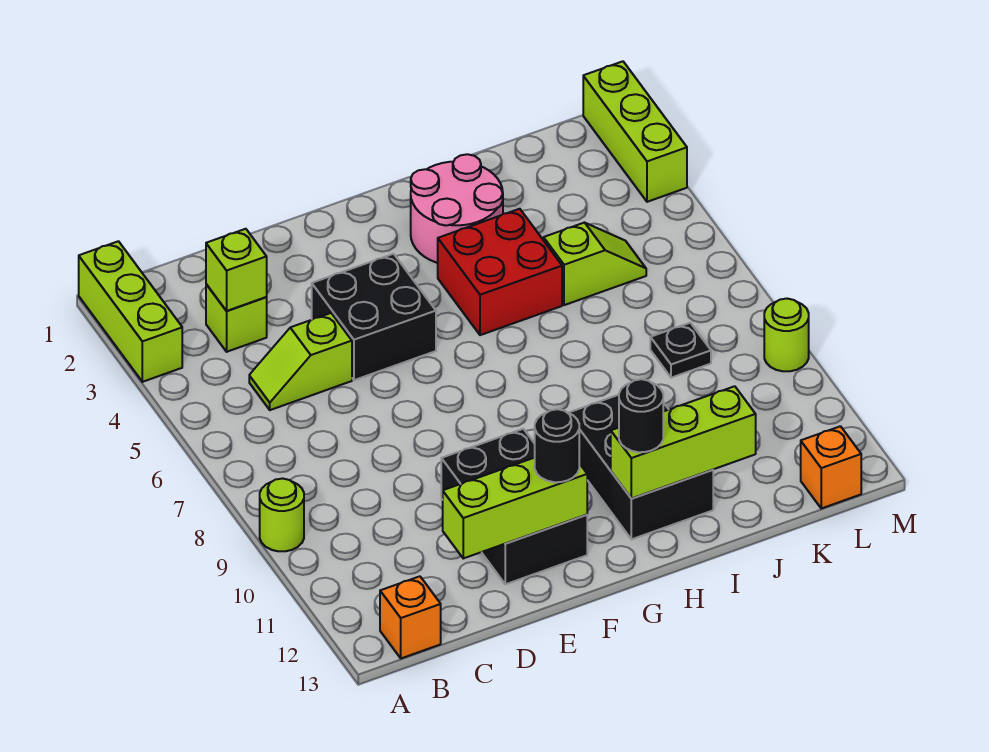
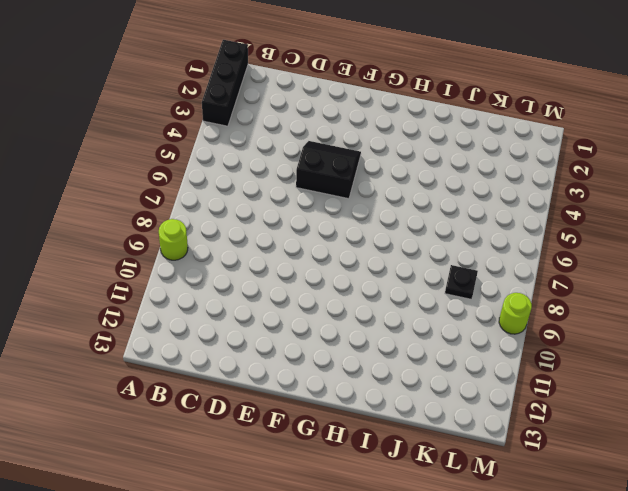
black brick A1:A3 level 1 -> lime brick A1:A3 level 1
black slope E4:F5 level 1 top 5 -> black brick E4:F5 level 1
none -> orange brick B13 level 1
none -> lime brick C3 level 1
none -> lime slope C5:D5 level 1 top D

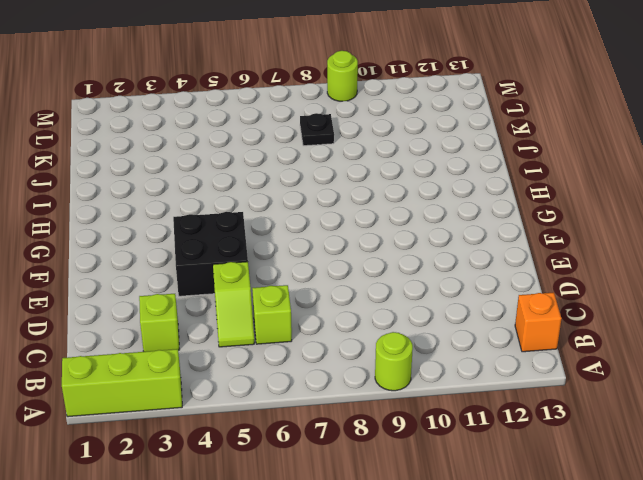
lime brick C6 level 1 -> lime brick C3 level 2
none -> black brick E10:F12 level 1
none -> pink round brick H2:I3 level 1
none -> red brick H4:I5 level 1

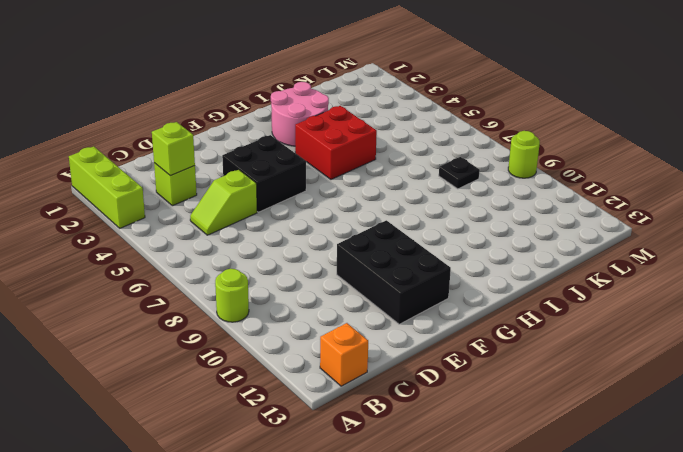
none -> black brick H10:I12 level 1
none -> lime slope J5:K5 level 1 top J
none -> orange brick L13 level 1

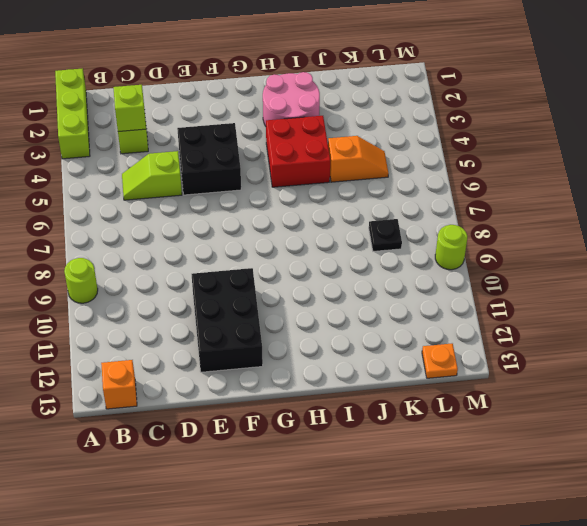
orange slope J5:K5 level 1 top J -> lime slope J5:K5 level 1 top J
orange plate L13 level 1 -> orange brick L13 level 1
none -> black brick H10:I12 level 1
none -> lime brick M1:M3 level 1
none -> lime brick D12:F12 level 2

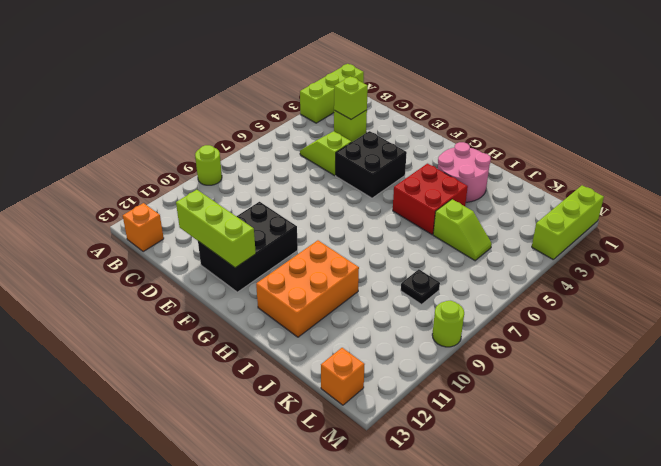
orange brick H10:I12 level 1 -> black brick H10:I12 level 1
none -> lime brick H12:J12 level 2
none -> black round brick F12 level 3
none -> black round brick H12 level 3

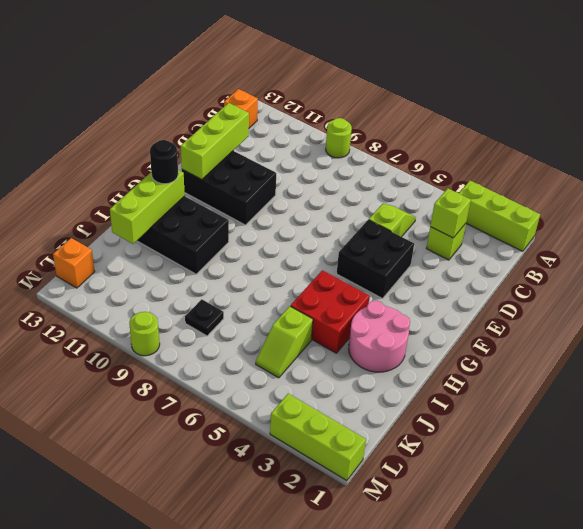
none -> black round brick F12 level 3

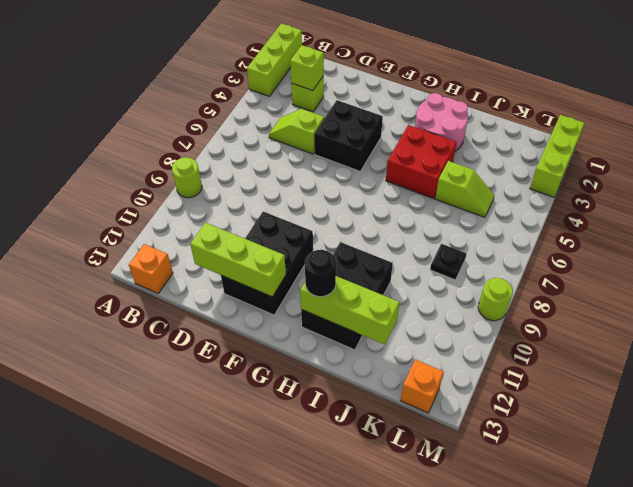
none -> black round brick F12 level 3

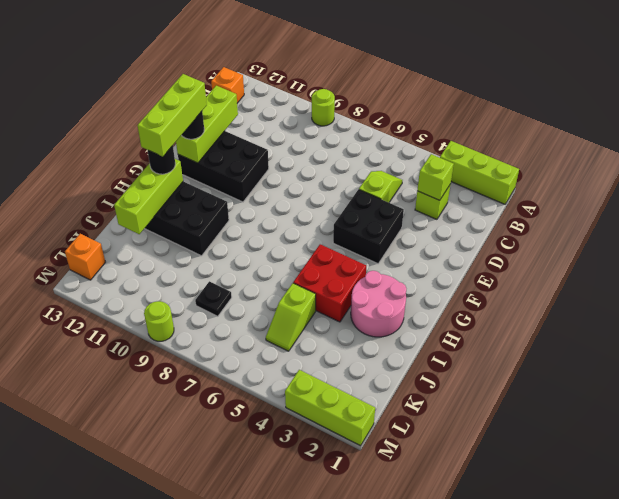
lime brick F12:H12 level 4 -> none

